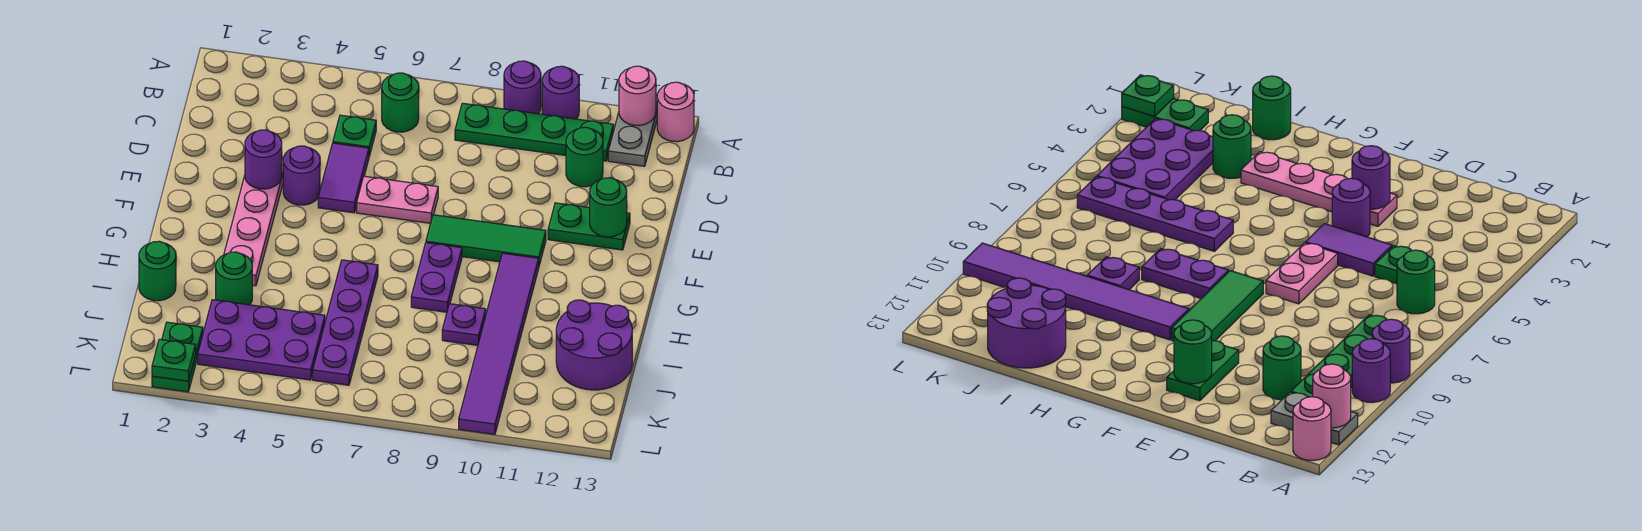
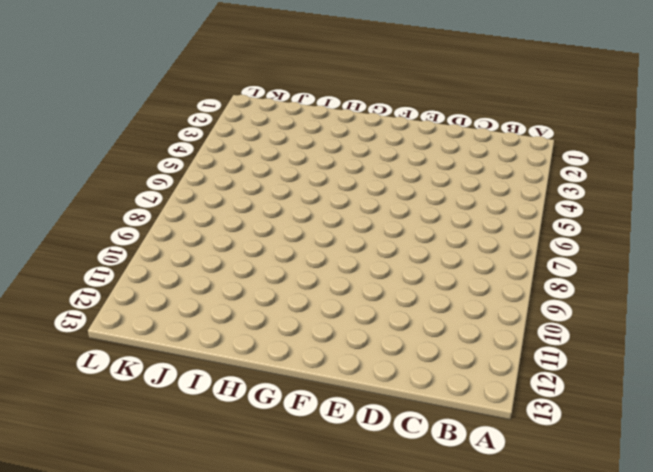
none -> purple round brick A9 level 1
none -> purple round brick A10 level 1
none -> grey plate A12:B12 level 1

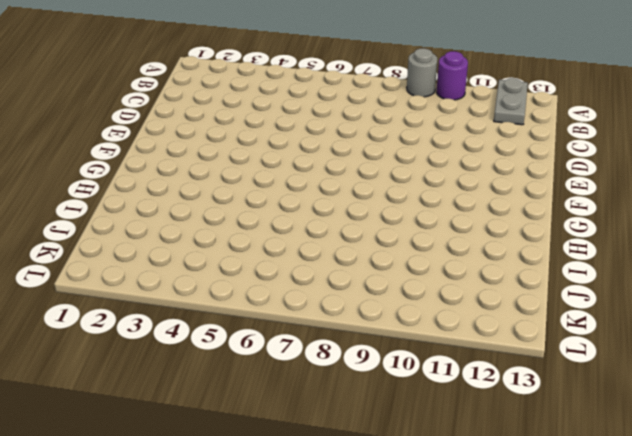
grey round brick A9 level 1 -> purple round brick A9 level 1
none -> pink round brick A13 level 1
none -> green round brick B6 level 1
none -> green plate B8:B11 level 1

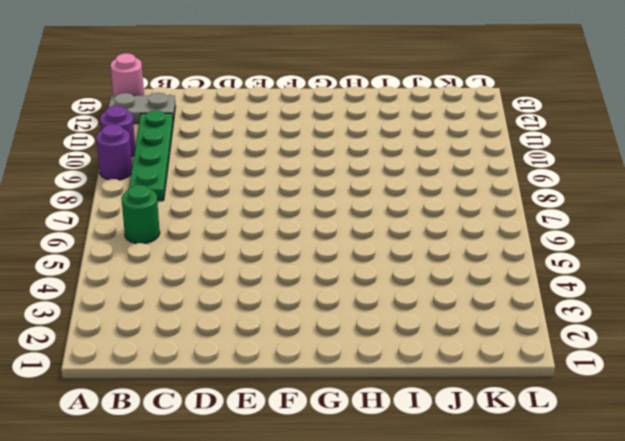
none -> green plate C5 level 1
none -> green round brick C11 level 1
none -> purple tile D5:E5 level 1

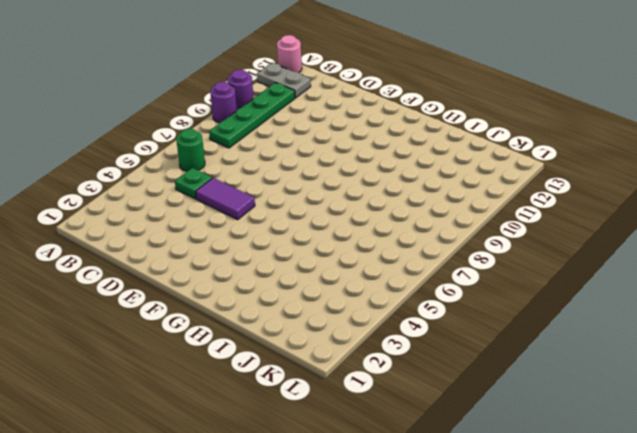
none -> green round brick C11 level 1
none -> pink plate E3:H3 level 1
none -> purple round brick E4 level 1

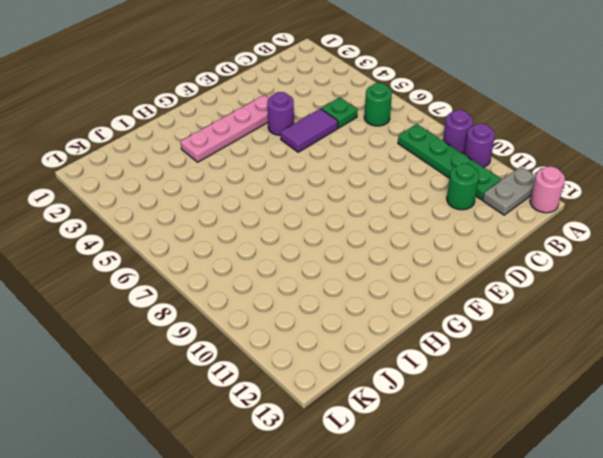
none -> pink plate E6:E7 level 1
none -> green plate E11:E12 level 1
none -> green tile F8:F10 level 1

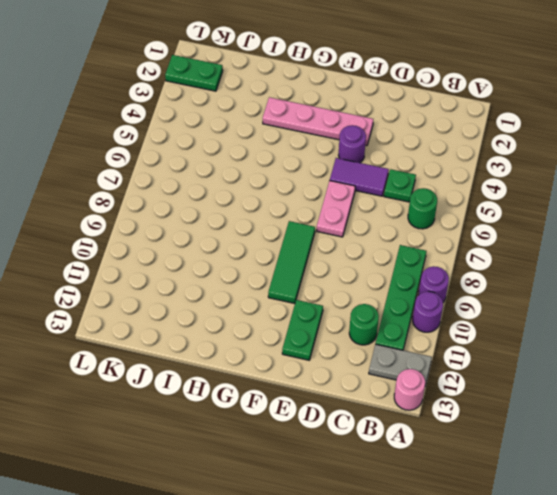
none -> purple plate G8:H8 level 1
none -> purple tile G10:L10 level 1
none -> purple plate H6:K6 level 1

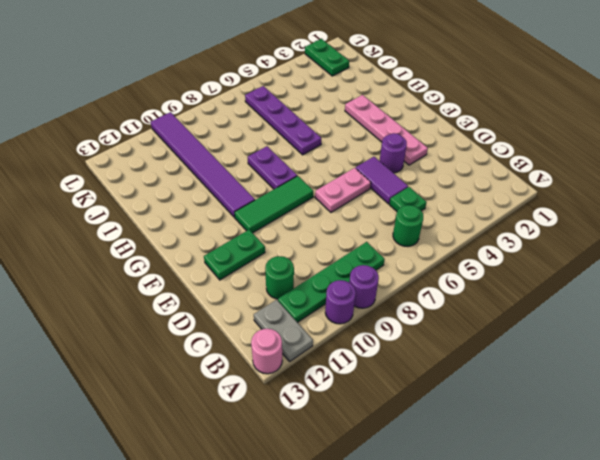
none -> green round brick I1 level 1
none -> green round brick I3 level 1
none -> purple plate I9 level 1

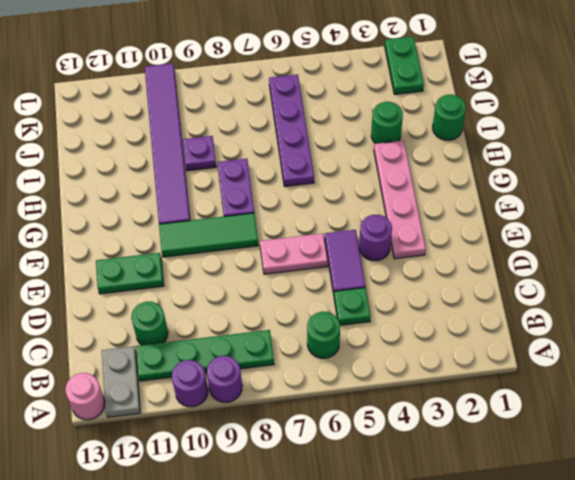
none -> purple round brick I12:J13 level 1
none -> purple plate J3:K5 level 1
none -> pink round brick A12 level 2

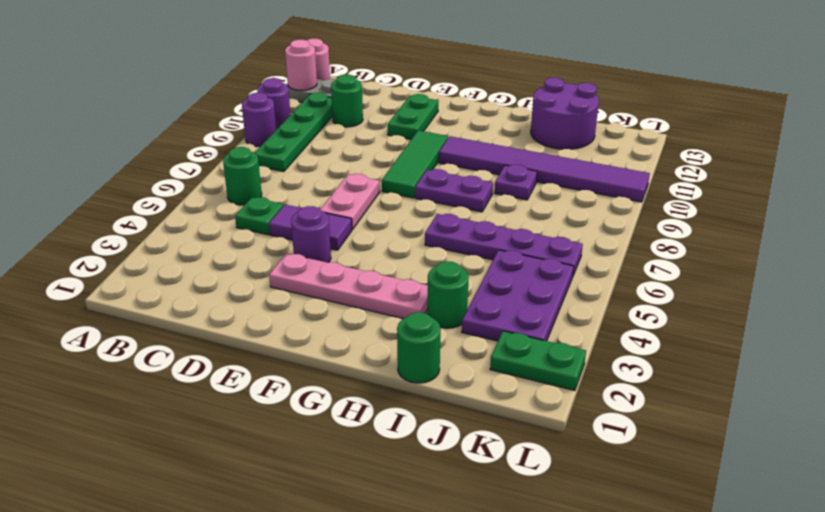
none -> purple round brick E3 level 2
none -> green round brick E12 level 2
none -> green plate L2 level 2

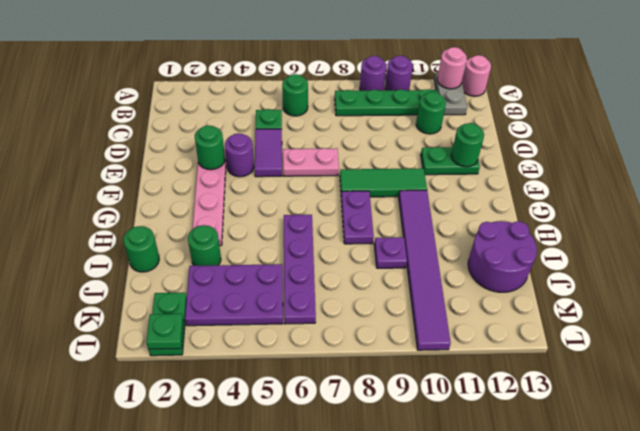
green round brick E3 level 2 -> purple round brick E3 level 2

